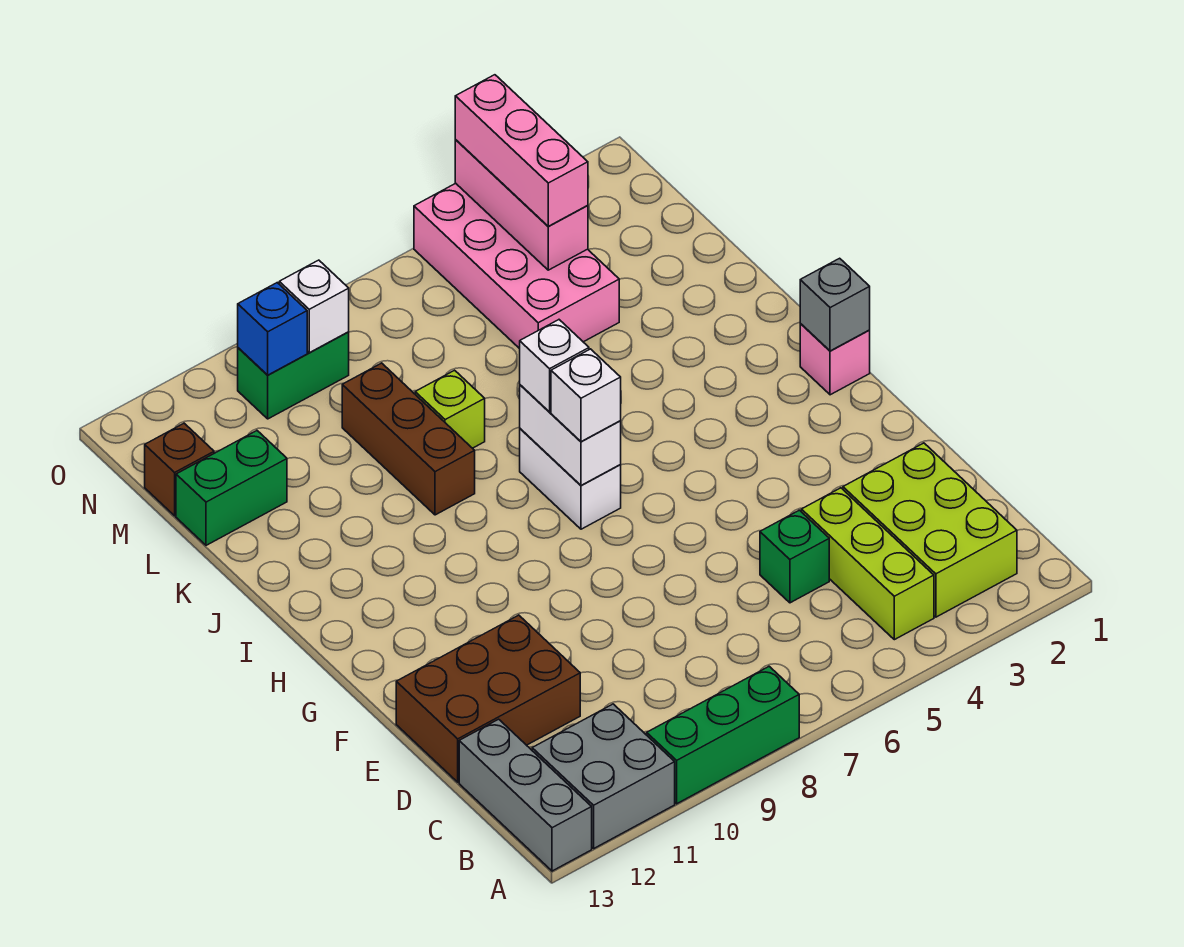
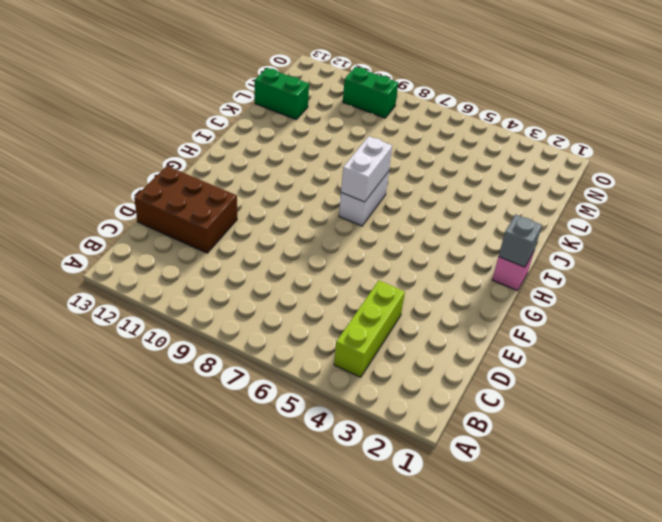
none -> green brick A8:A10 level 1
none -> grey brick A11:B12 level 1
none -> grey brick A13:C13 level 1

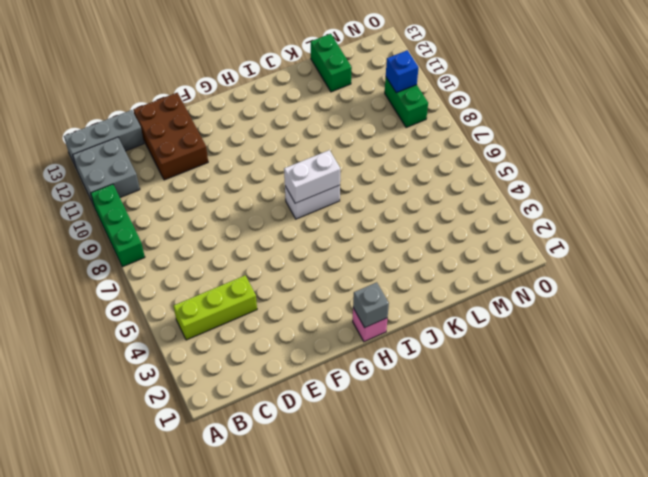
none -> lime brick B2:D3 level 1
none -> green brick D5 level 1
none -> brown brick J9:L9 level 1

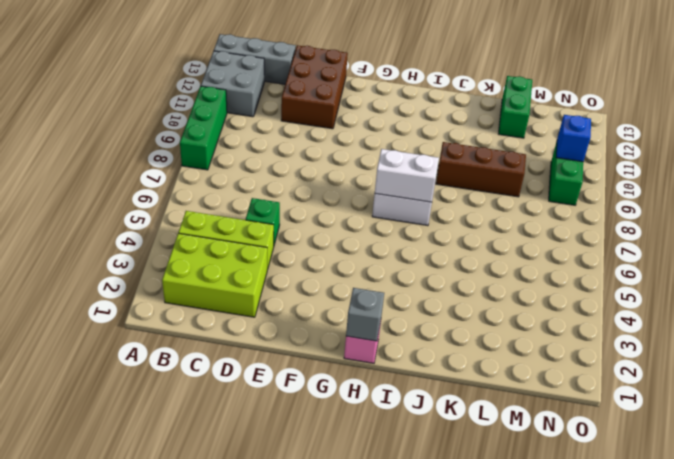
none -> lime brick K8 level 1
none -> pink brick L4:O5 level 1
none -> brown brick M13 level 1

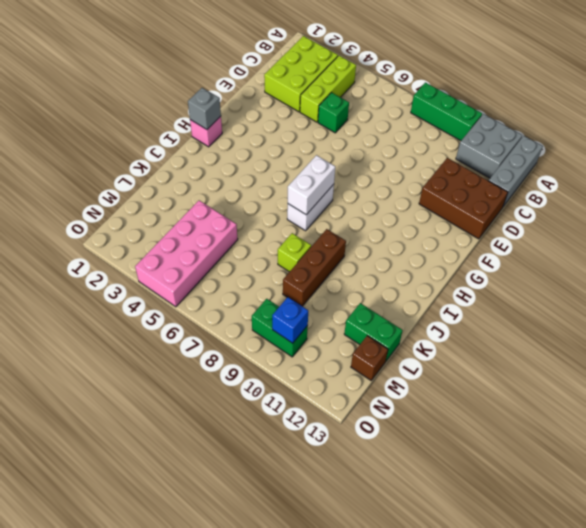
none -> pink brick M4:O4 level 2
none -> white brick N9 level 2
none -> white brick H7 level 3

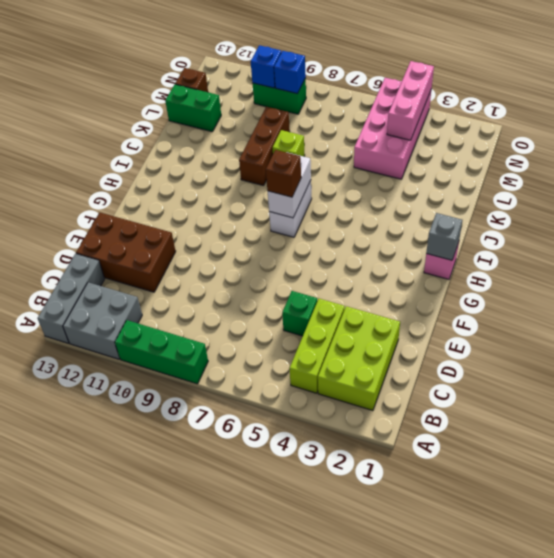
brown brick H7 level 3 -> white brick H7 level 3
blue brick N9 level 2 -> white brick N9 level 2
none -> white brick I7 level 3
none -> pink brick M4:O4 level 3

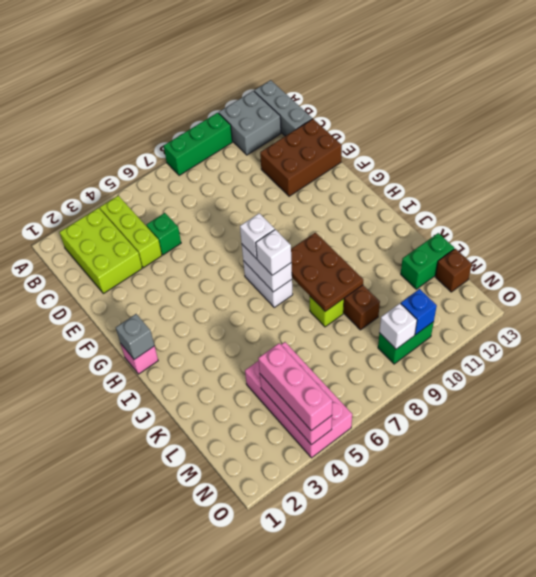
brown plate I8:K9 level 2 -> none

